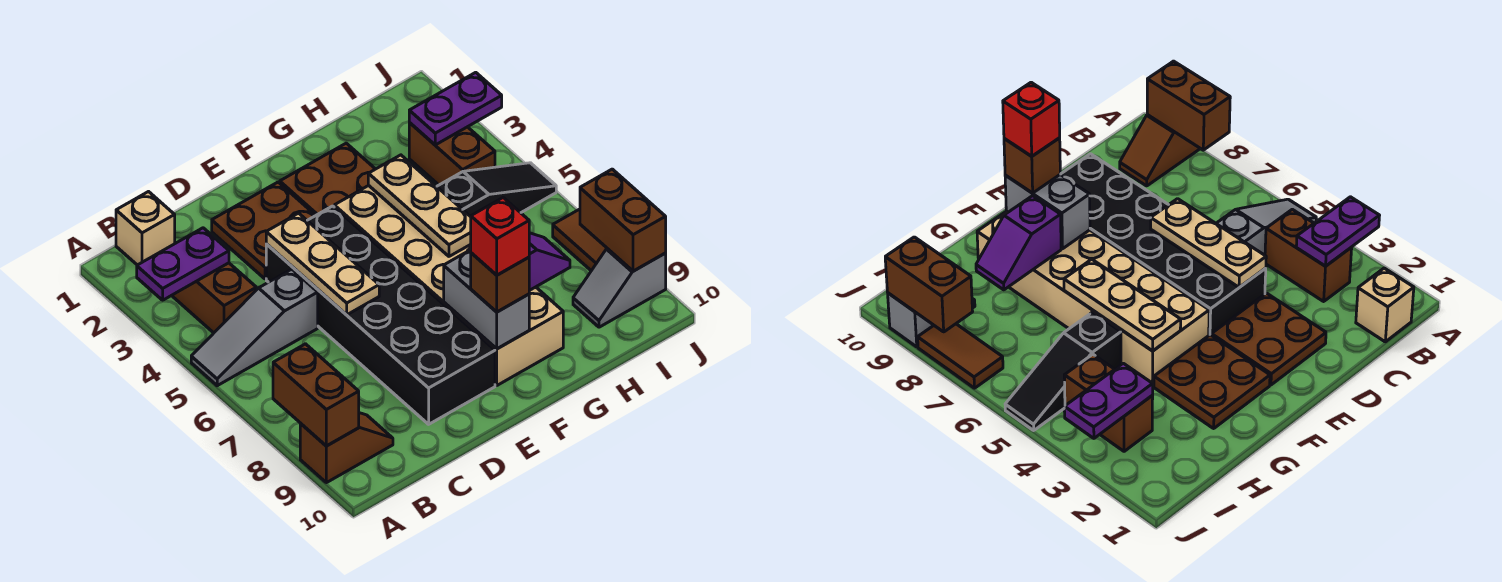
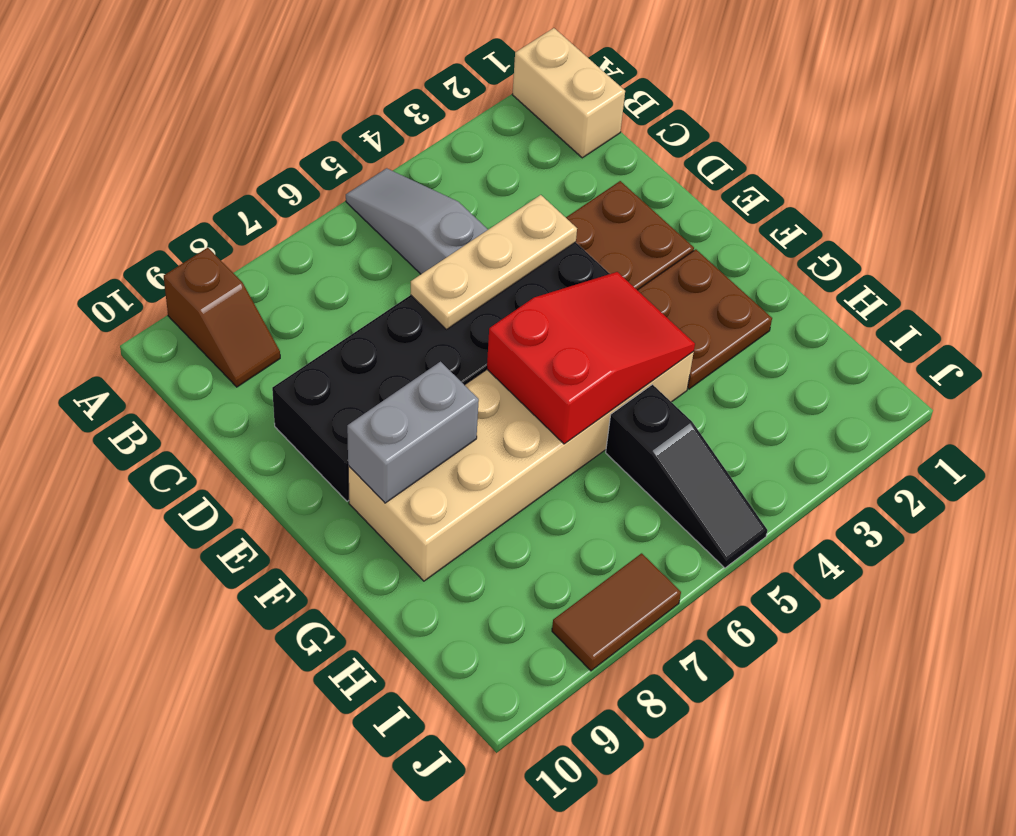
tan brick A1:B1 level 1 -> tan brick B1 level 1
red slope F4:G6 level 2 top 6 -> tan plate G4:G6 level 2
none -> brown brick B3:B4 level 1
none -> brown brick I3:I4 level 1
none -> grey slope I9:J9 level 1 top J

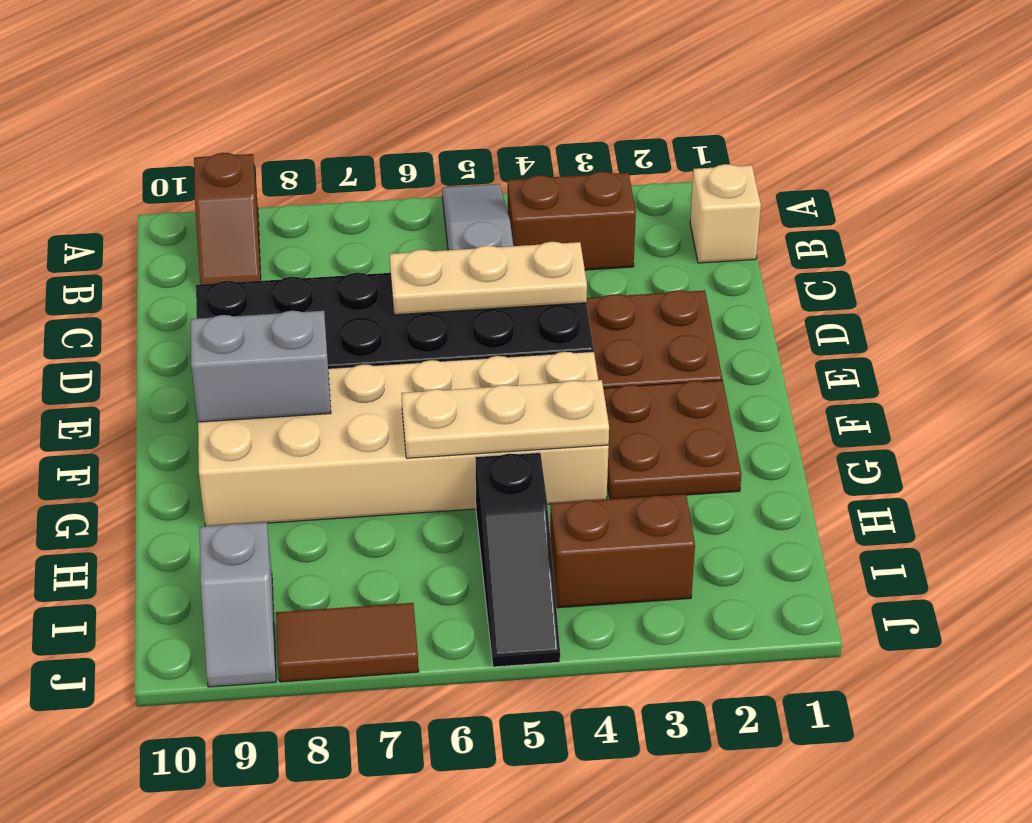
grey slope I9:J9 level 1 top I -> grey slope I9:J9 level 1 top J
none -> purple plate A3:B3 level 2
none -> brown brick A8:A9 level 2
none -> purple slope G8:H8 level 2 top G

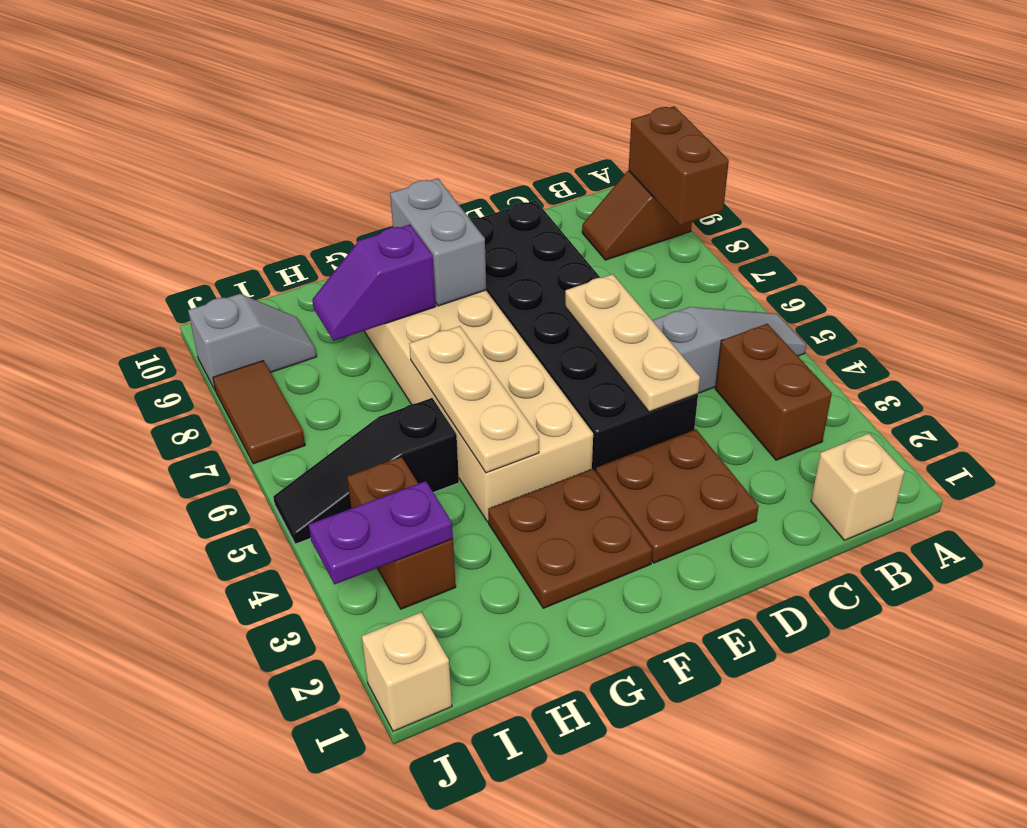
tan brick J1 level 1 -> none
none -> purple plate A3:B3 level 2
none -> brown brick J8:J9 level 2
none -> brown brick F9 level 3

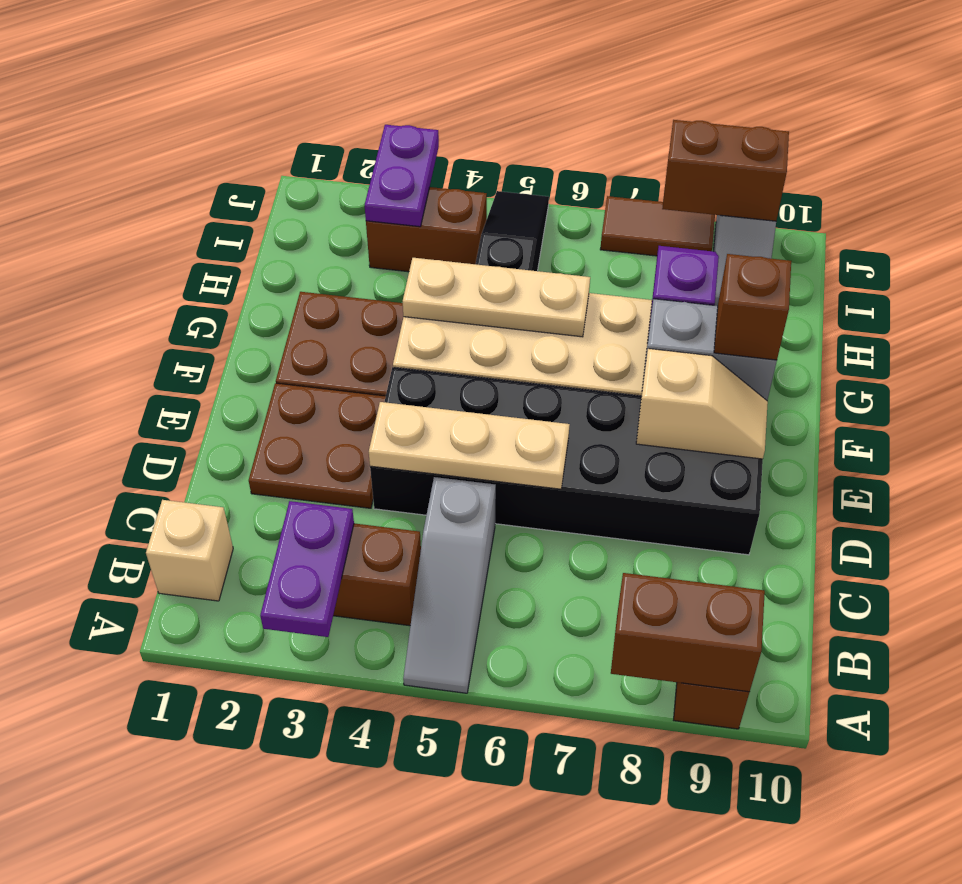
tan slope E8:E9 level 2 top 8 -> none
none -> red brick F9 level 4

